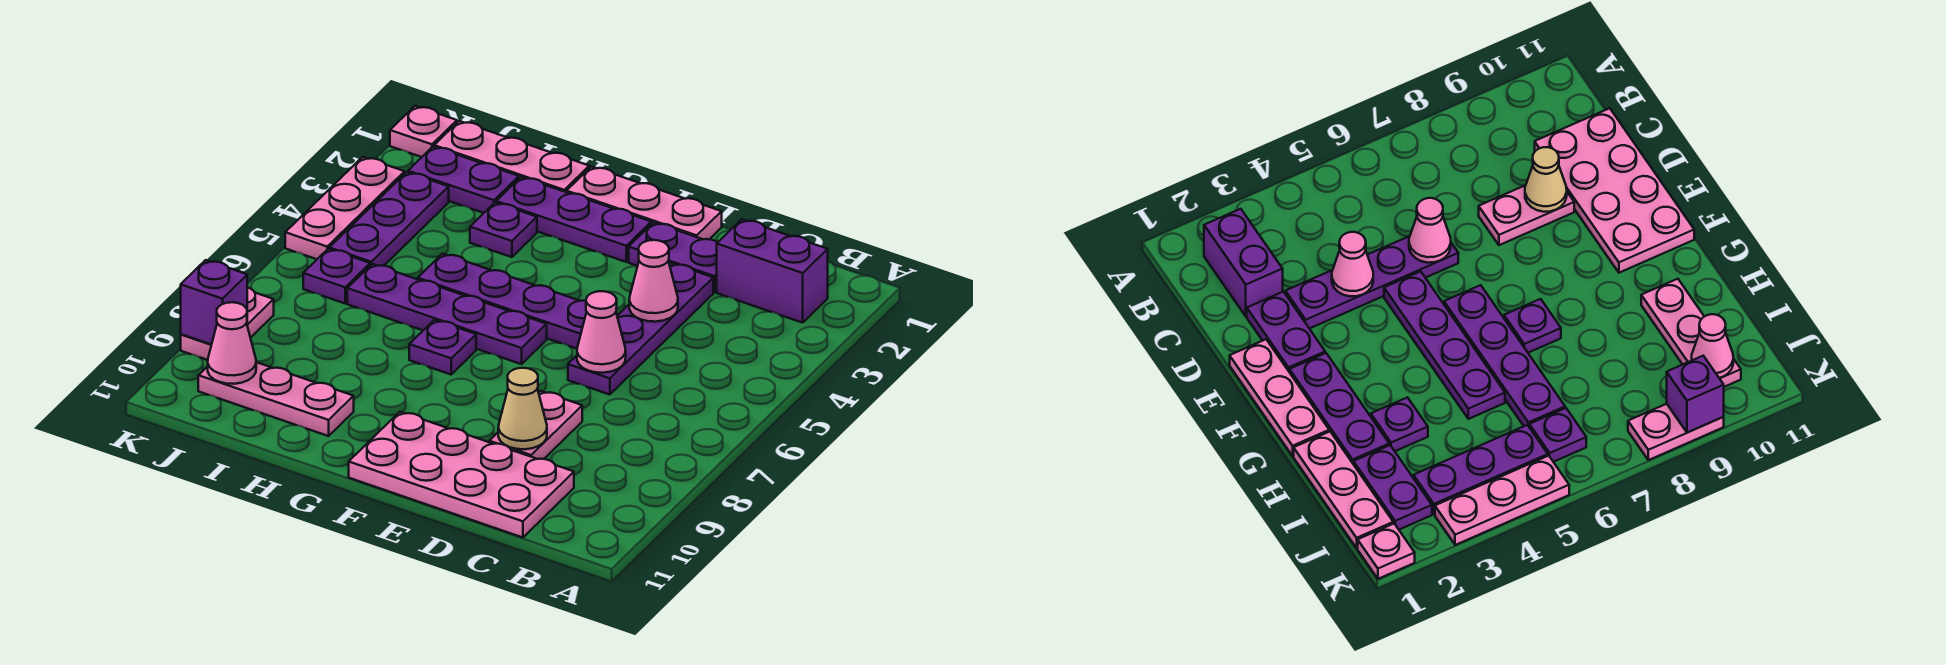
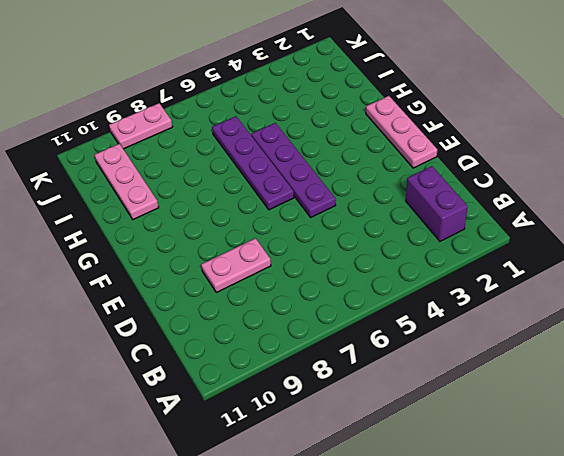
none -> pink plate C10:F11 level 1
none -> purple plate D2:E2 level 1
none -> purple plate D3:D6 level 1

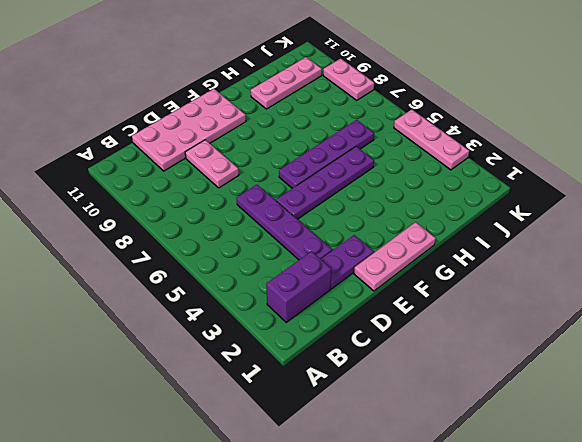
none -> purple plate F2:H2 level 1
none -> purple plate G7 level 1
none -> pink plate H1:J1 level 1

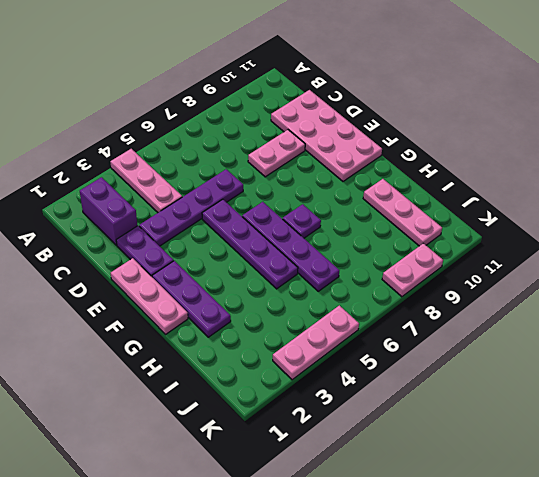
pink plate A4:C4 level 1 -> pink plate H1:J1 level 1
none -> purple plate H3 level 1
none -> purple plate I2:J2 level 1
none -> purple plate J3:J5 level 1

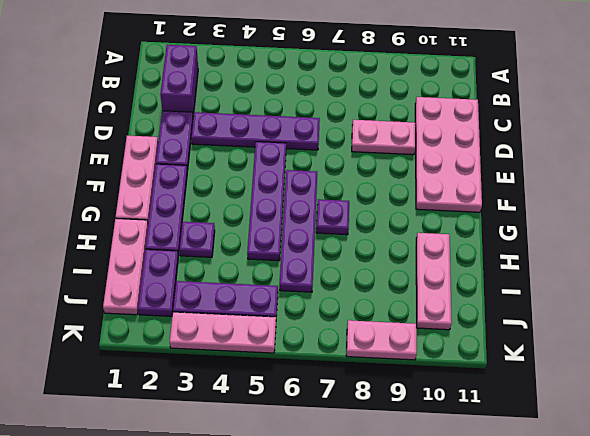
none -> purple plate J6 level 1
none -> pink plate K1 level 1
none -> pink cone D4 level 2

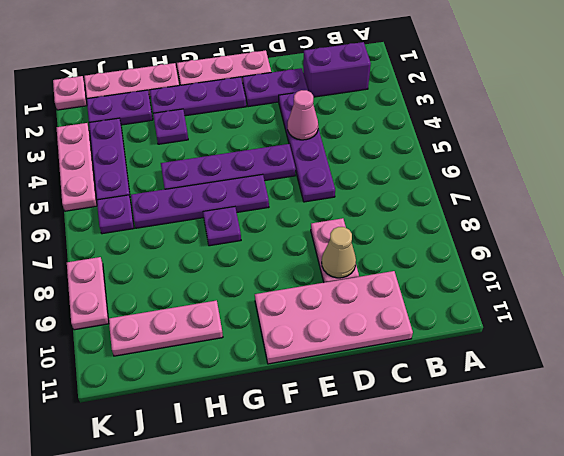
none -> pink cone D6 level 2
none -> pink cone J10 level 2
none -> purple brick K9 level 2

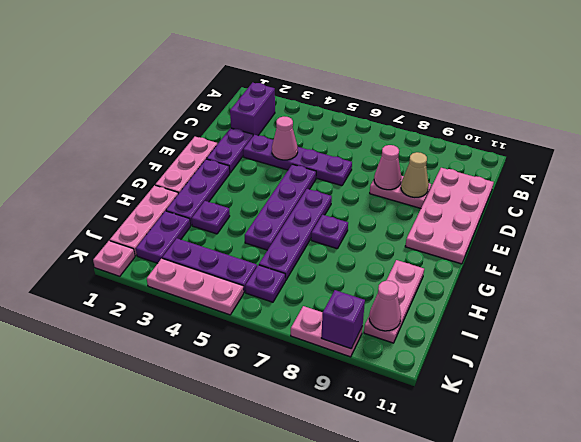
pink cone D8 level 2 -> pink cone D6 level 2

